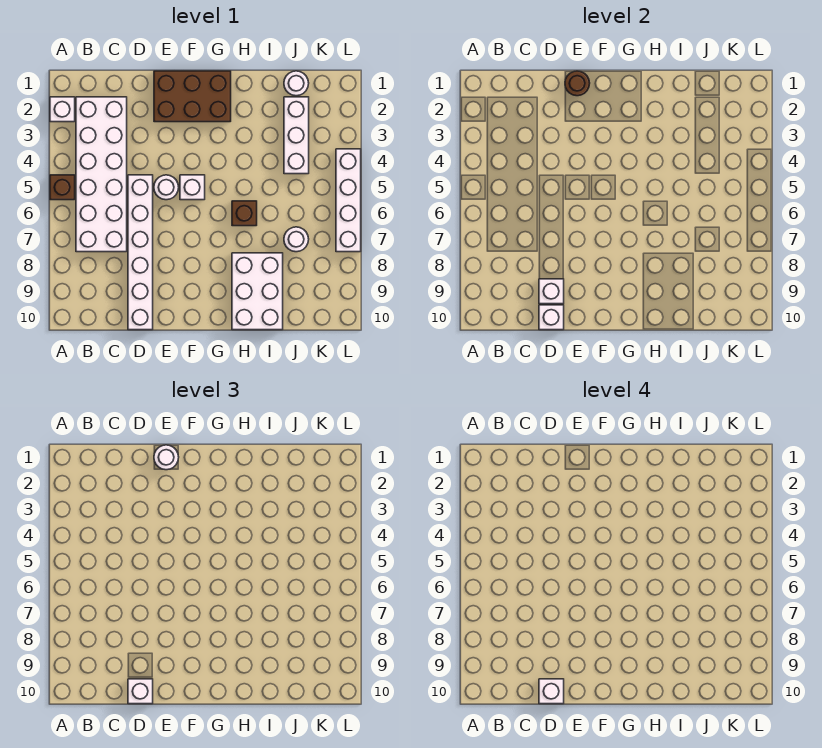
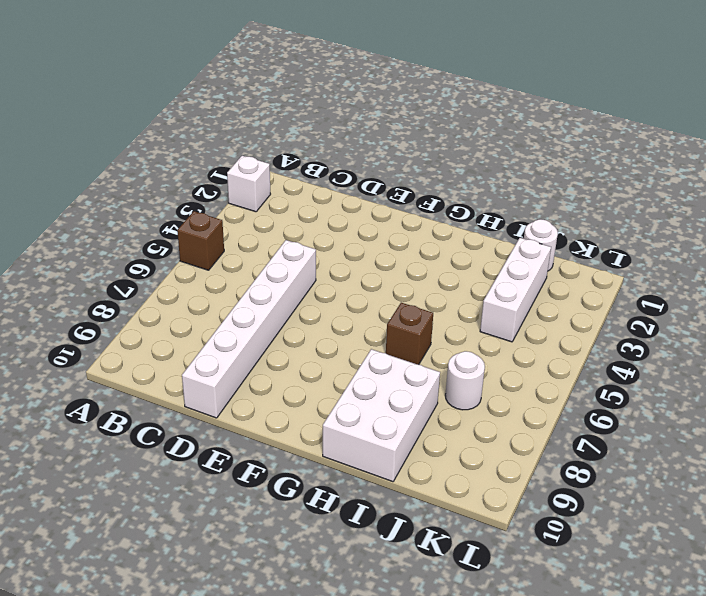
none -> white brick B2:C7 level 1
none -> brown brick E1:G2 level 1
none -> white round brick E5 level 1

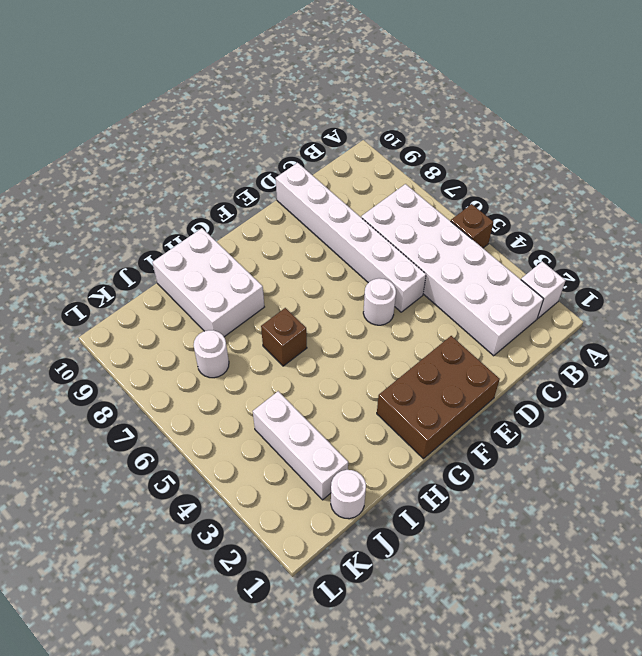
none -> white brick F5 level 1
none -> white brick L4:L7 level 1
none -> white brick D9 level 2

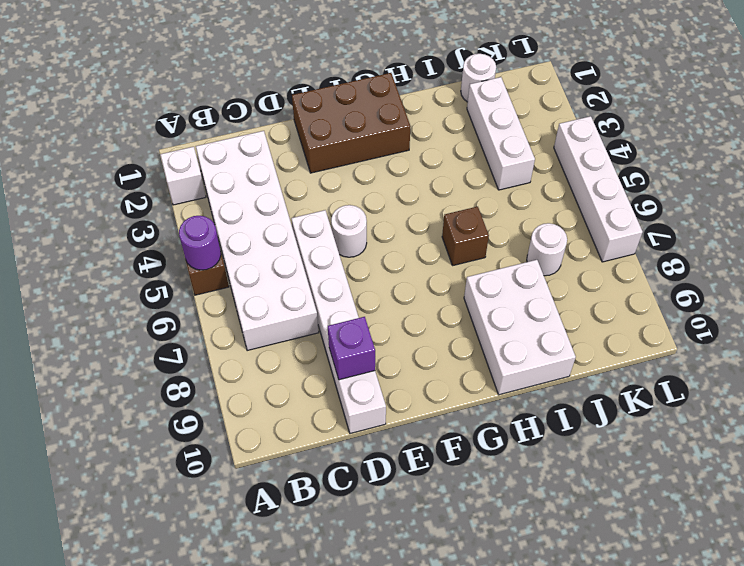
purple round brick A5 level 2 -> none
purple brick D9 level 2 -> white brick D9 level 2
none -> white brick F5 level 1
none -> white brick D10 level 2
none -> brown round brick E1 level 2

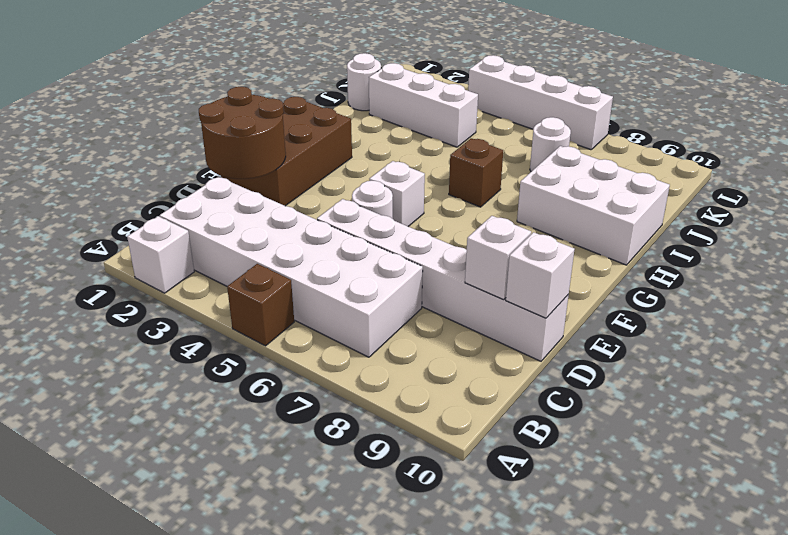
brown round brick D1:E2 level 2 -> brown round brick E1 level 2
none -> white brick D10 level 3
none -> white round brick E1 level 3
none -> white brick D10 level 4

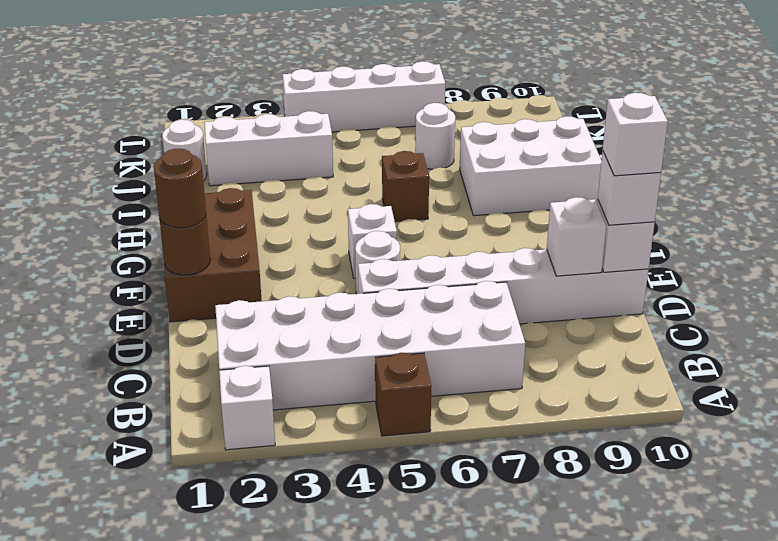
brown round brick E1 level 3 -> white round brick E1 level 3

